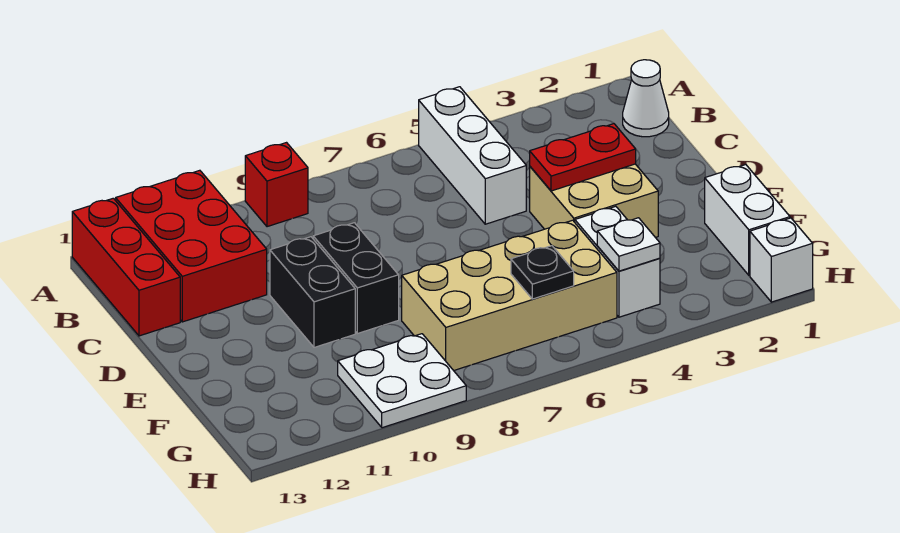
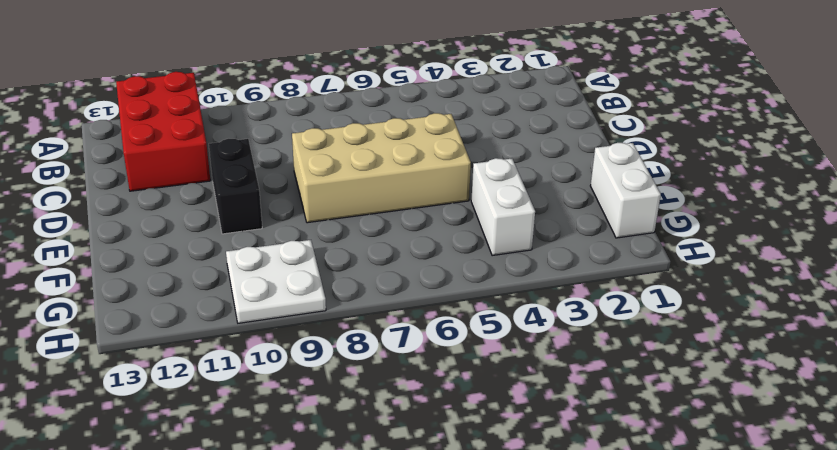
tan brick D5:E8 level 1 -> tan brick F5:G8 level 1
none -> white brick A5:C5 level 1
none -> red brick A9 level 1
none -> red brick A13:C13 level 1

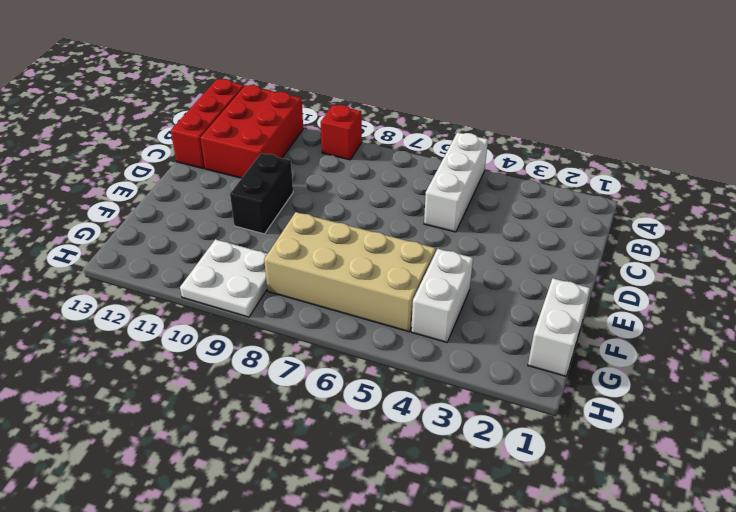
none -> white cone B1 level 1
none -> tan brick D3:E4 level 1
none -> black brick D9:E9 level 1

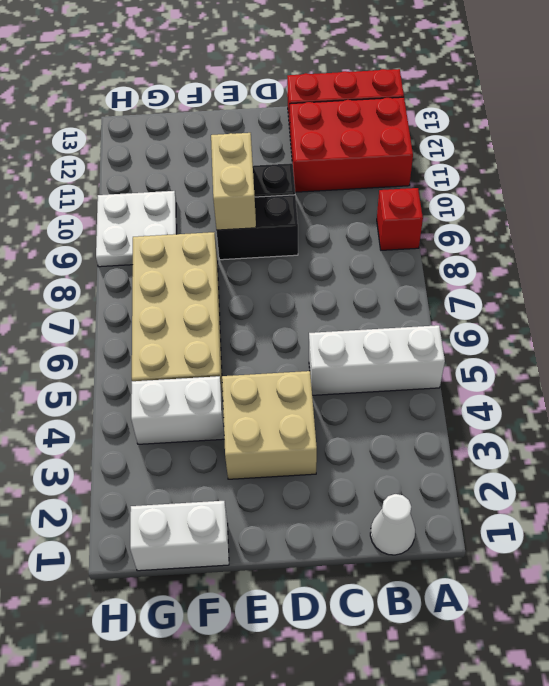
tan brick E9:E10 level 2 -> none
none -> white brick H1 level 1
none -> red plate D3:D4 level 2
none -> white plate G4 level 2

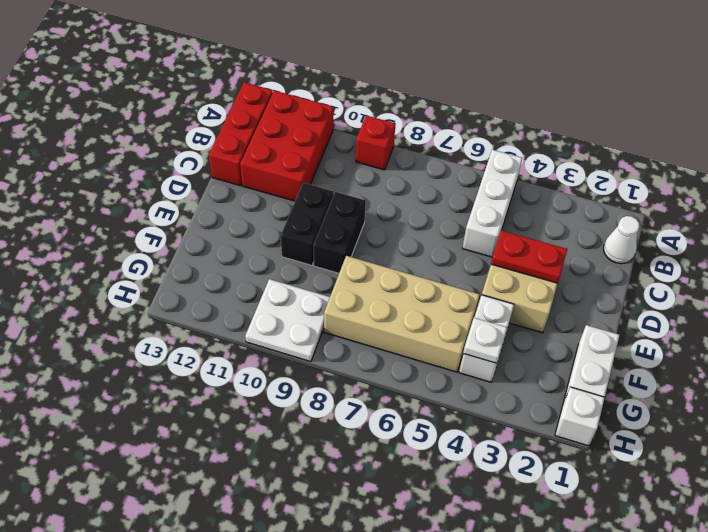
none -> black plate G6 level 2

